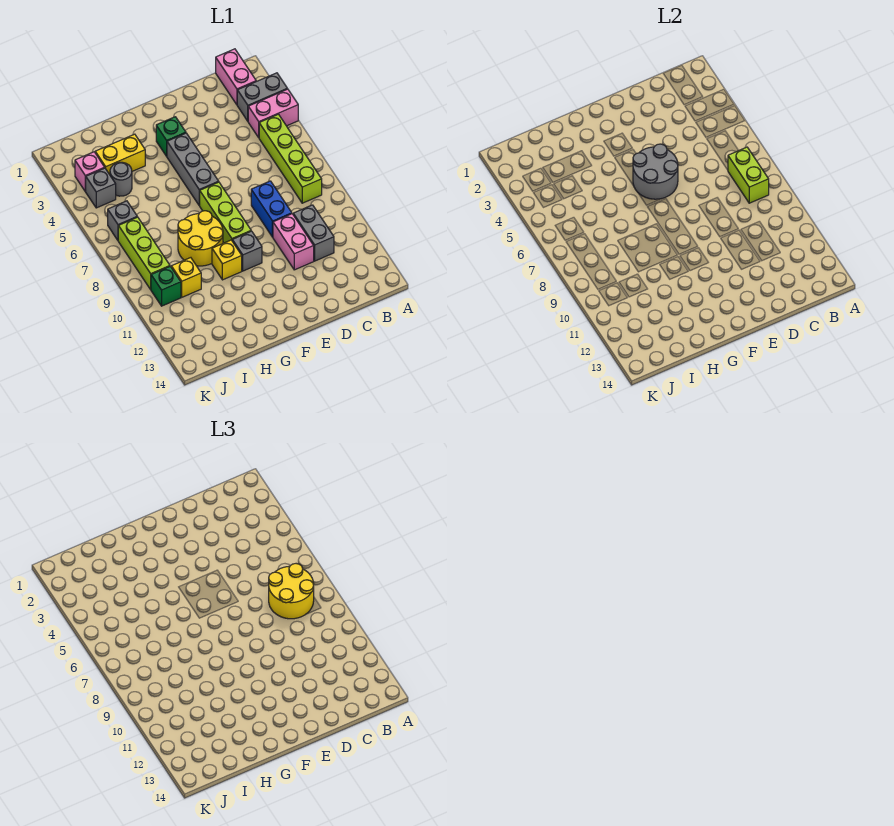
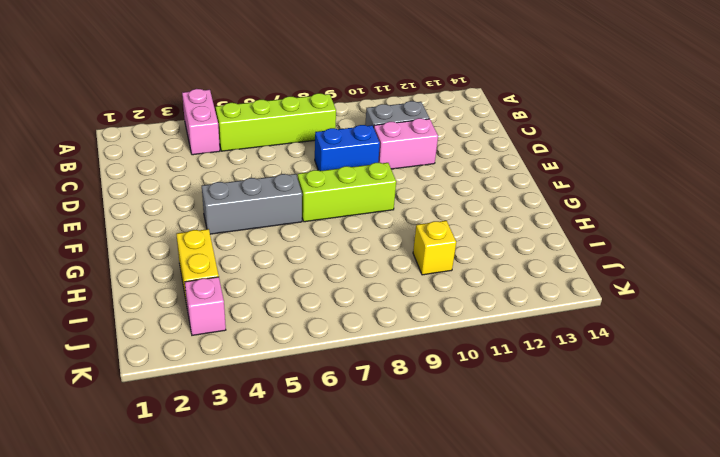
none -> grey brick A3:B3 level 1
none -> pink brick B1:B2 level 1
none -> green brick F3 level 1

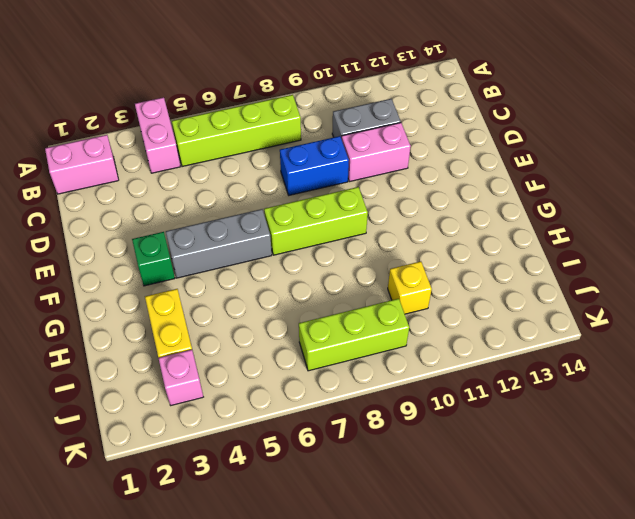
none -> grey brick A3:B3 level 1
none -> grey brick F10 level 1
none -> yellow round brick G8:H9 level 1

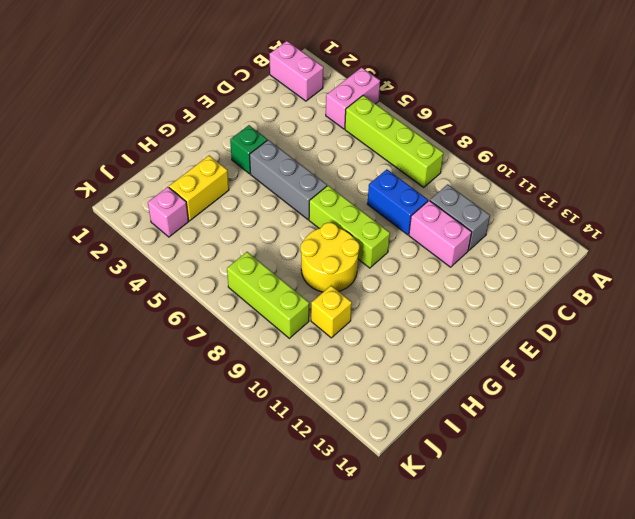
none -> grey brick A3:B3 level 1
none -> grey brick F10 level 1
none -> yellow brick G10 level 1

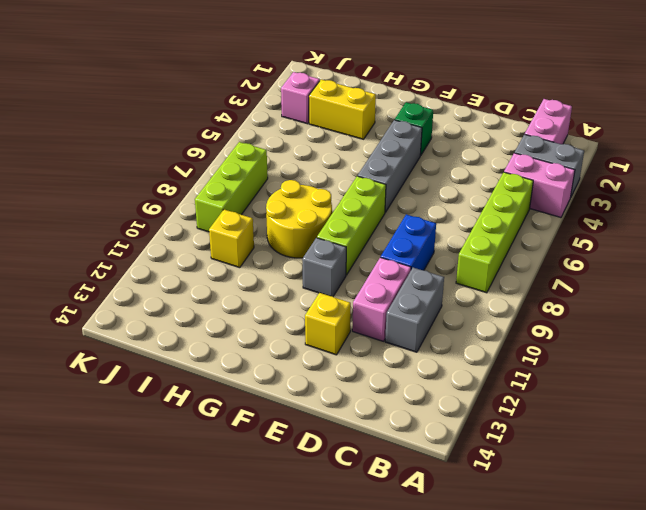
yellow brick E12 level 1 -> yellow brick G10 level 1
none -> grey round brick I4 level 1
none -> grey brick J4 level 1
none -> grey brick J6 level 1

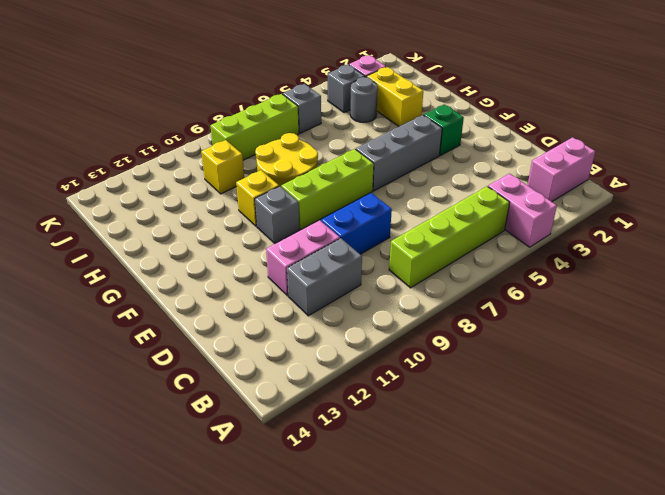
none -> grey brick A3:B3 level 1
none -> green brick J10 level 1
none -> lime brick B7:B8 level 2

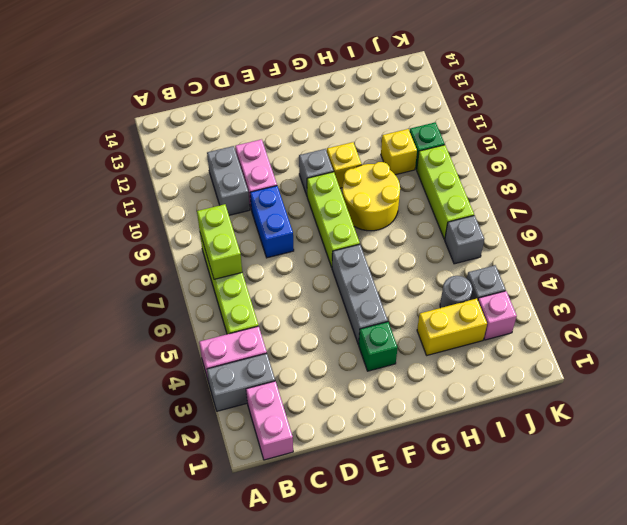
none -> grey round brick E5:F6 level 2
none -> yellow round brick B7:C8 level 3

